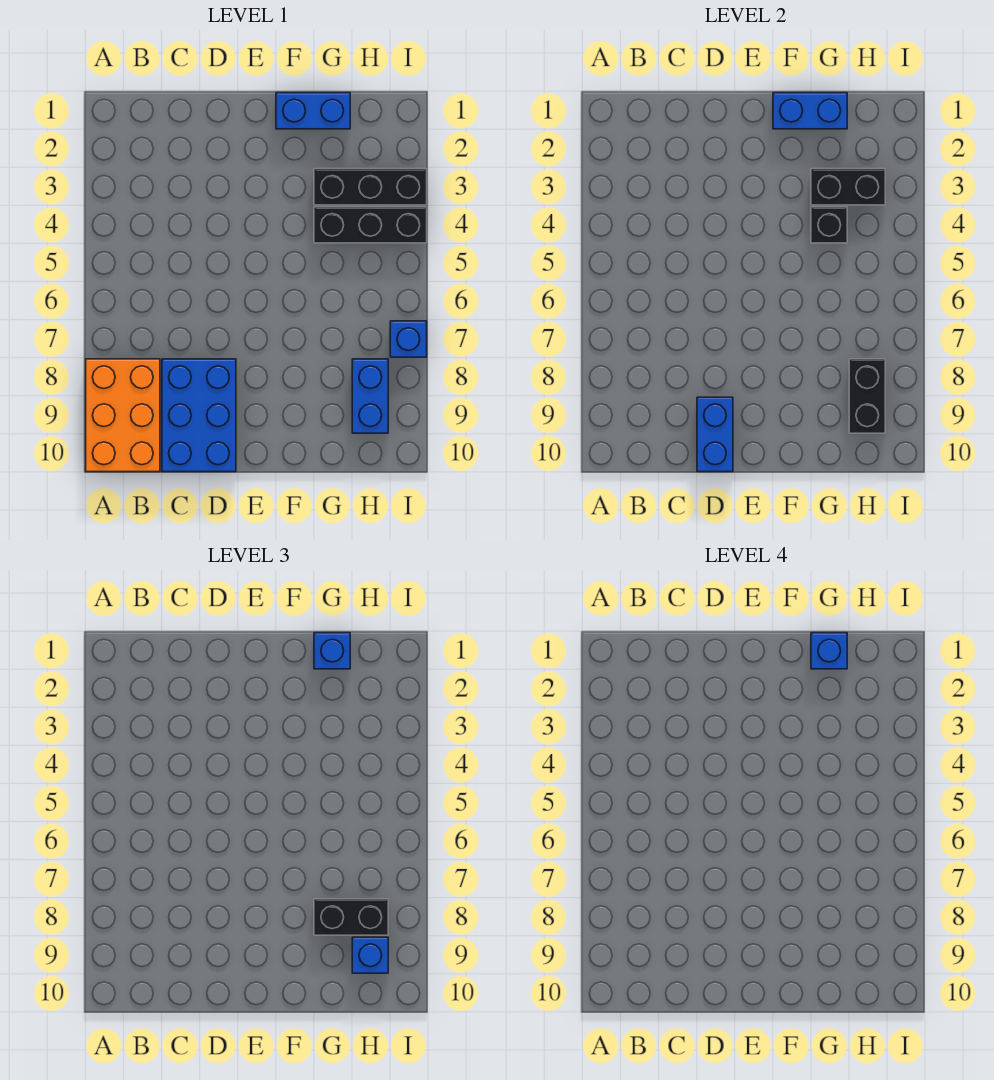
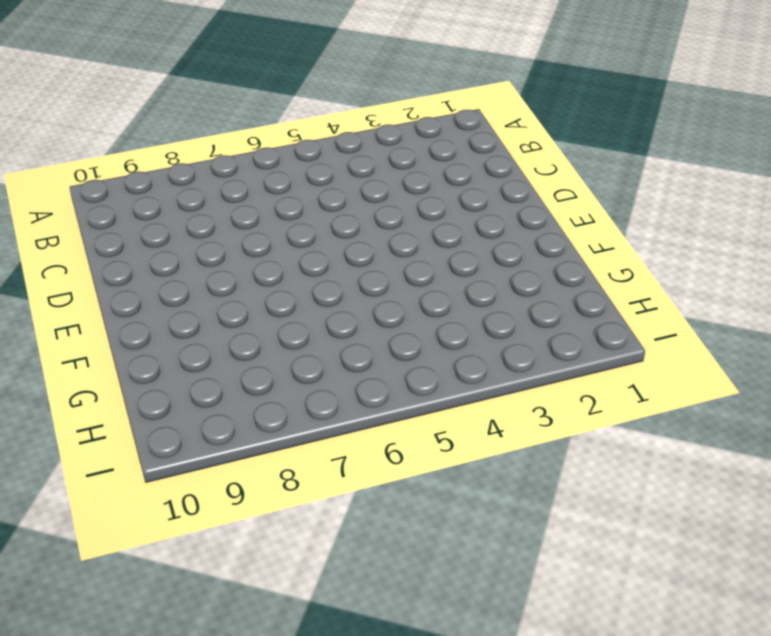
none -> orange brick A8:B10 level 1
none -> blue brick C8:D10 level 1
none -> blue brick F1:G1 level 1

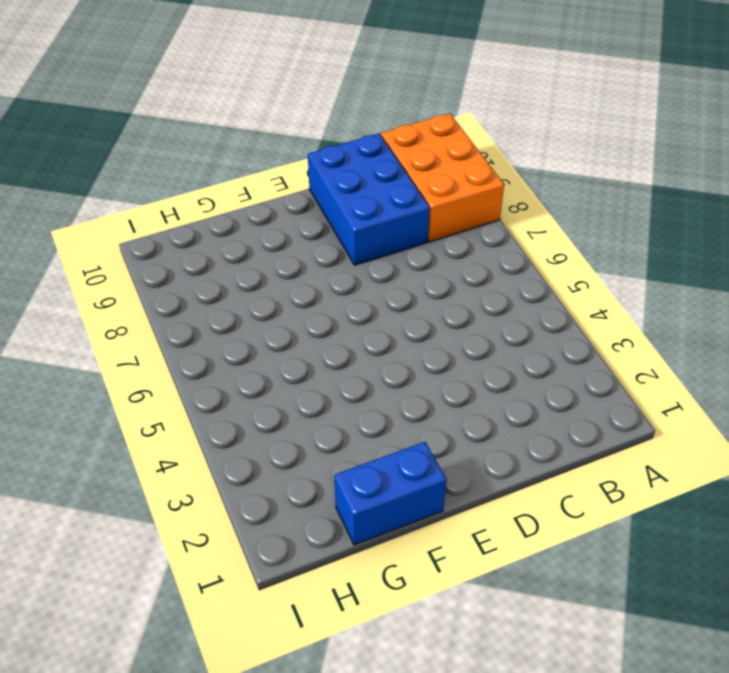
none -> black brick G3:I3 level 1
none -> black brick G4:I4 level 1
none -> blue brick H8:H9 level 1

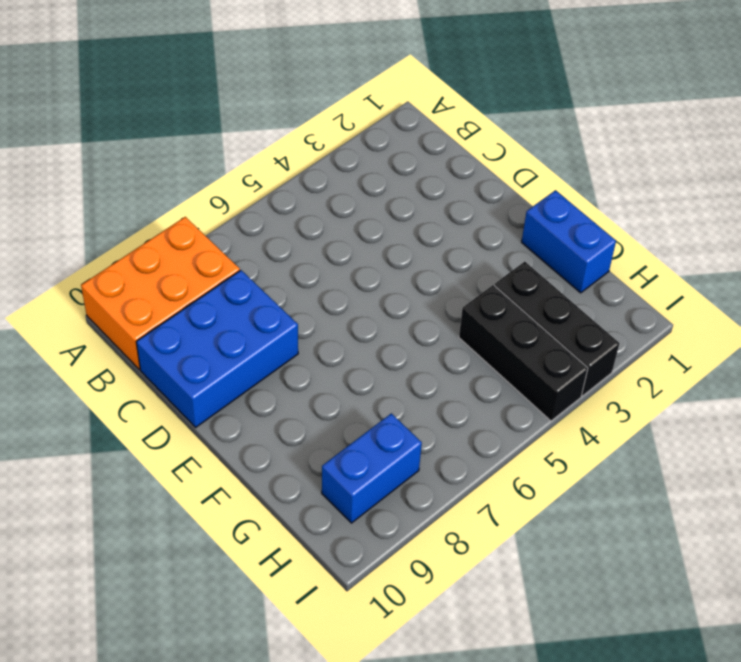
none -> blue brick I7 level 1
none -> blue brick D9:D10 level 2
none -> blue brick F1:G1 level 2

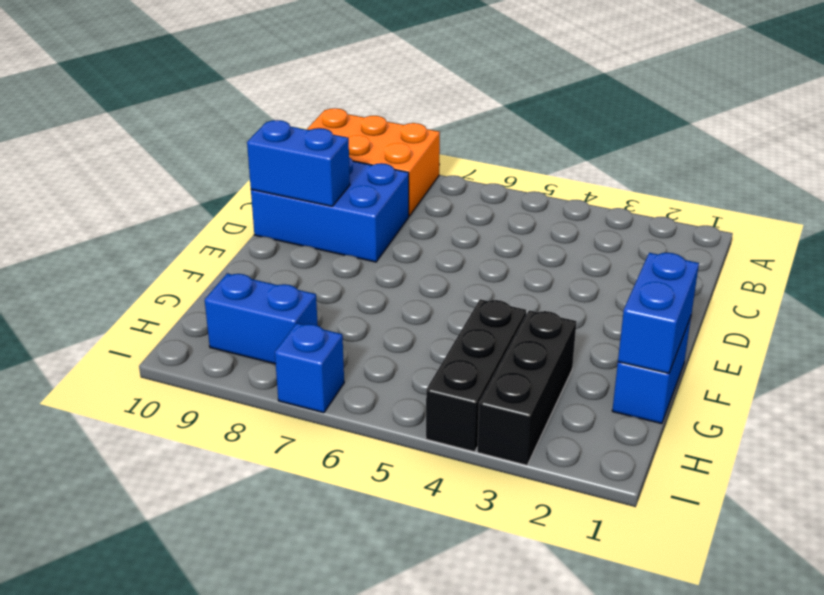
none -> black brick G3:H3 level 2
none -> black brick G4 level 2
none -> black brick H8:H9 level 2

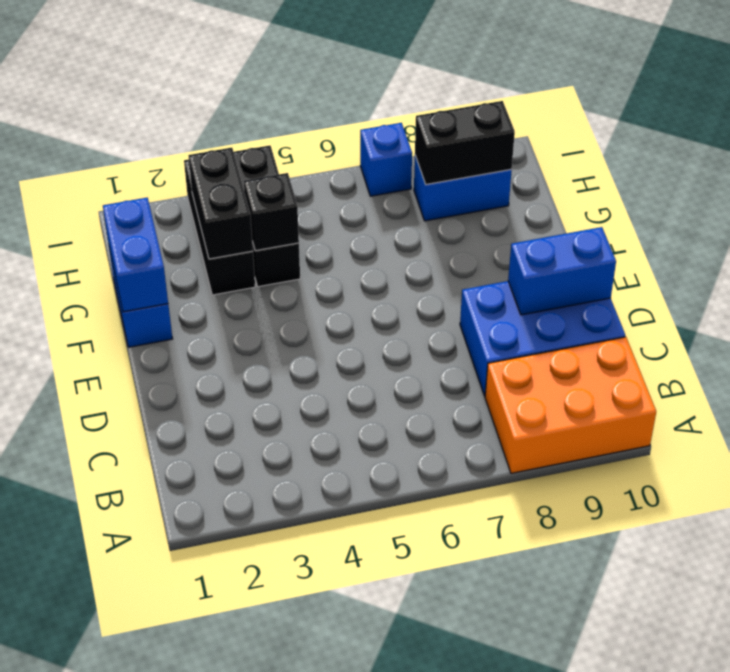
none -> blue brick G1 level 3
none -> black brick G8:H8 level 3
none -> blue brick H9 level 3

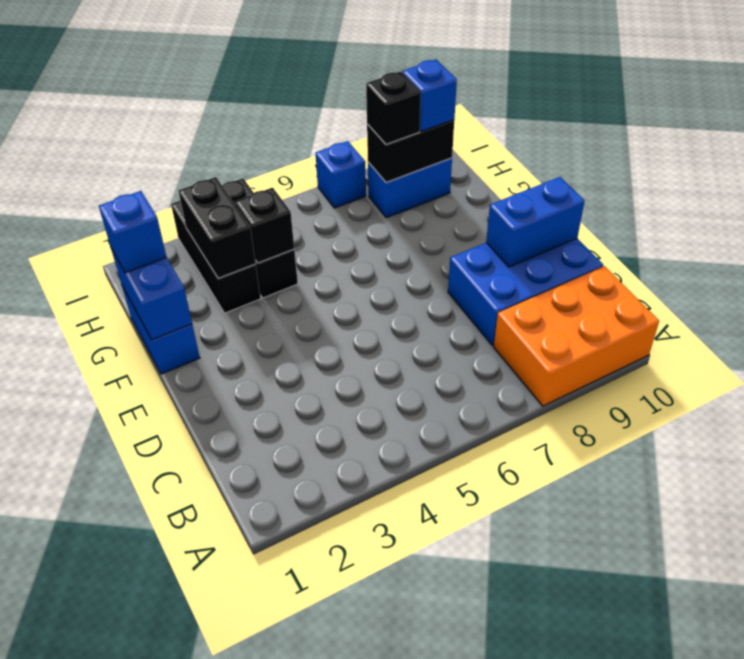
black brick H8 level 3 -> black brick G8:H8 level 3
none -> blue brick G1 level 4

